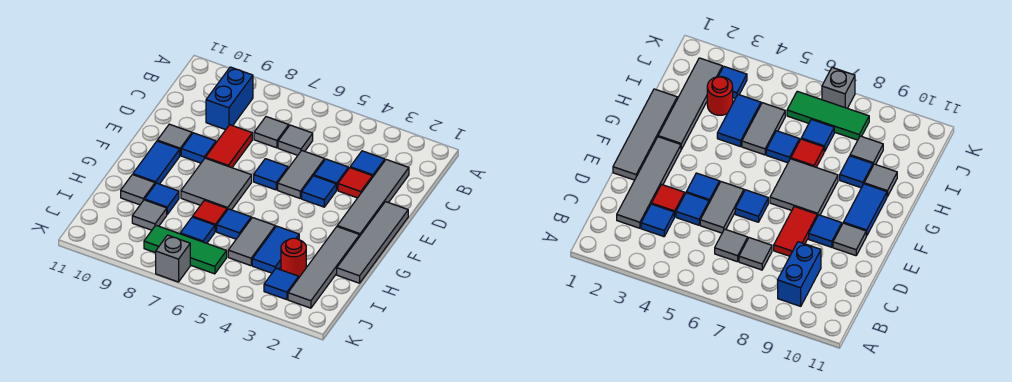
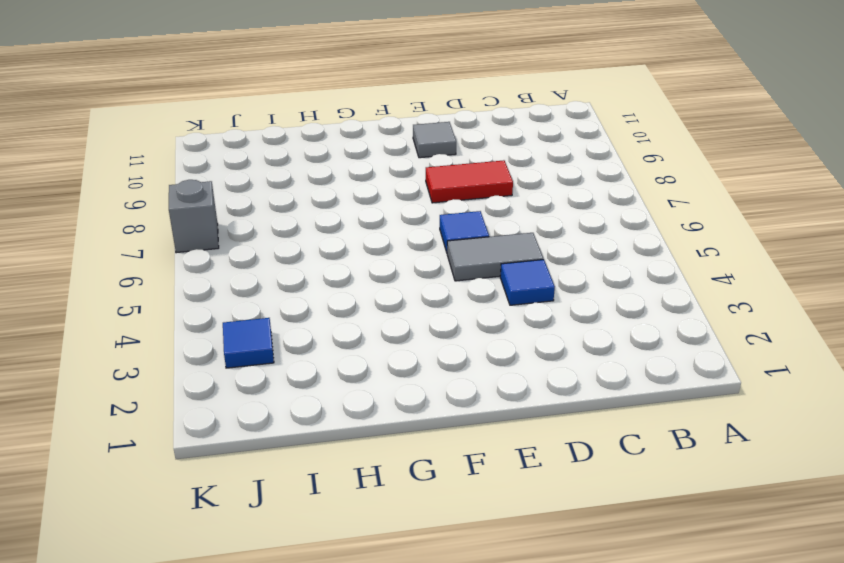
none -> blue brick B9:C9 level 1
none -> grey tile C2:F2 level 1
none -> blue tile C3 level 1

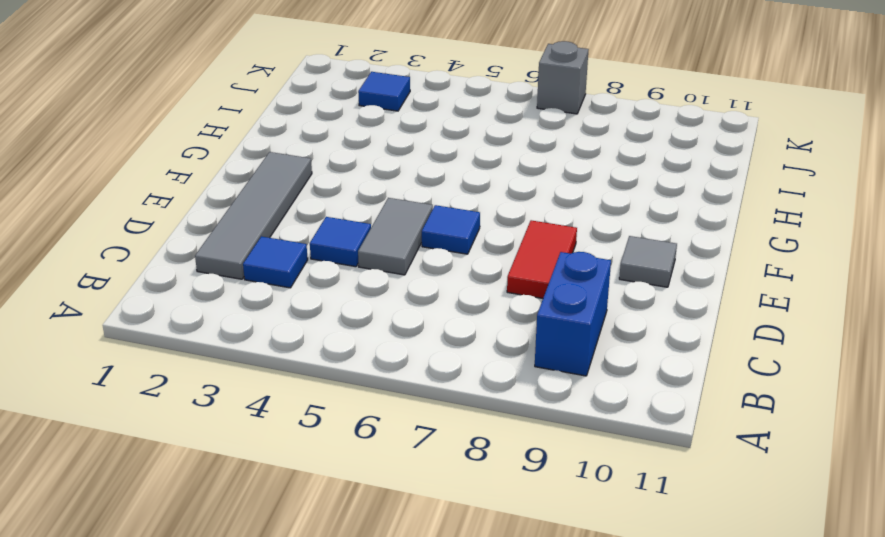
none -> grey tile C6 level 1
none -> grey tile C7 level 1
none -> red tile D3 level 1

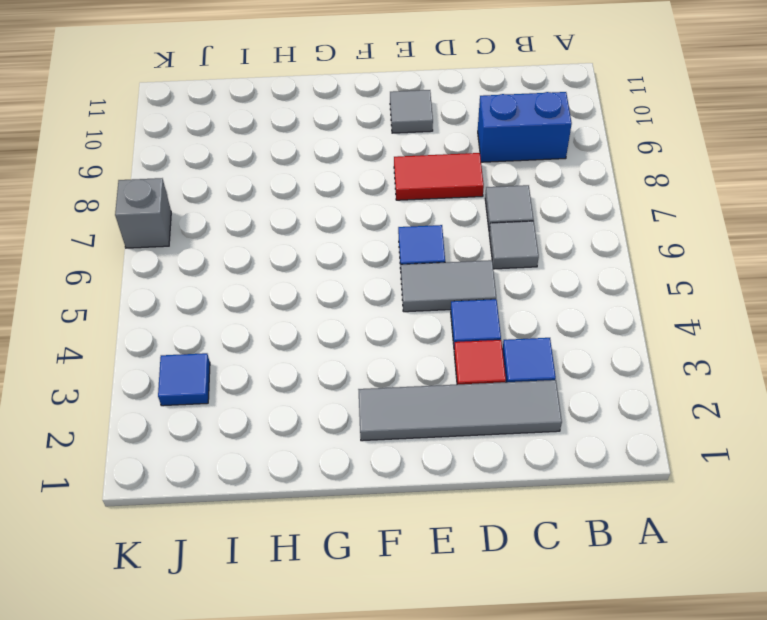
none -> grey tile E1:H1 level 1
none -> blue tile E4 level 1
none -> blue tile E9 level 1

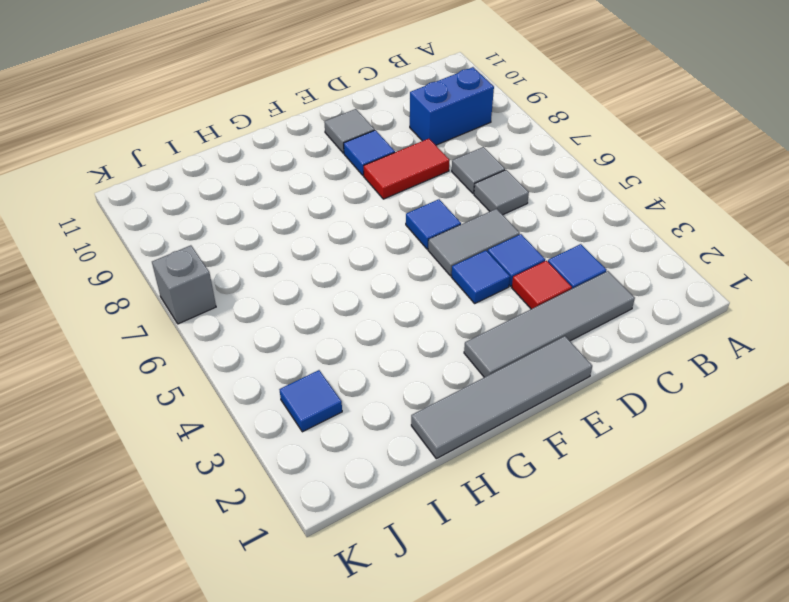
none -> grey tile F7:G8 level 1
none -> blue tile F10:G10 level 1
none -> grey tile G2:J2 level 1

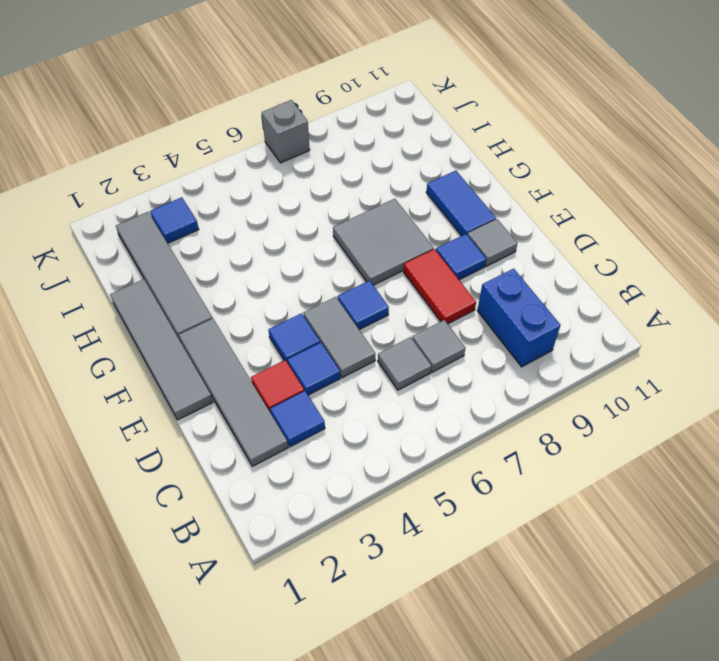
none -> blue tile H4:I4 level 1
none -> grey tile H5:I5 level 1
none -> blue tile H6 level 1

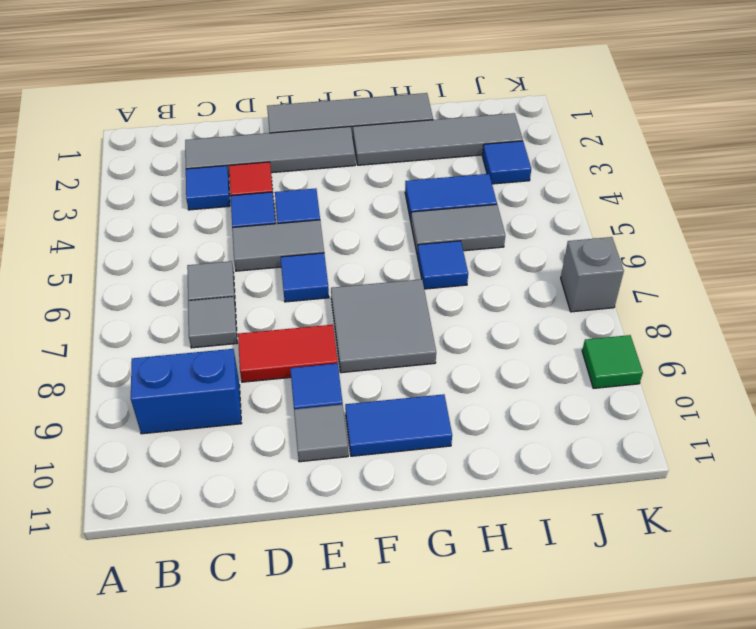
green tile K9 level 1 -> none
none -> red tile H7 level 1
none -> blue tile H9 level 1
none -> grey tile H10 level 1

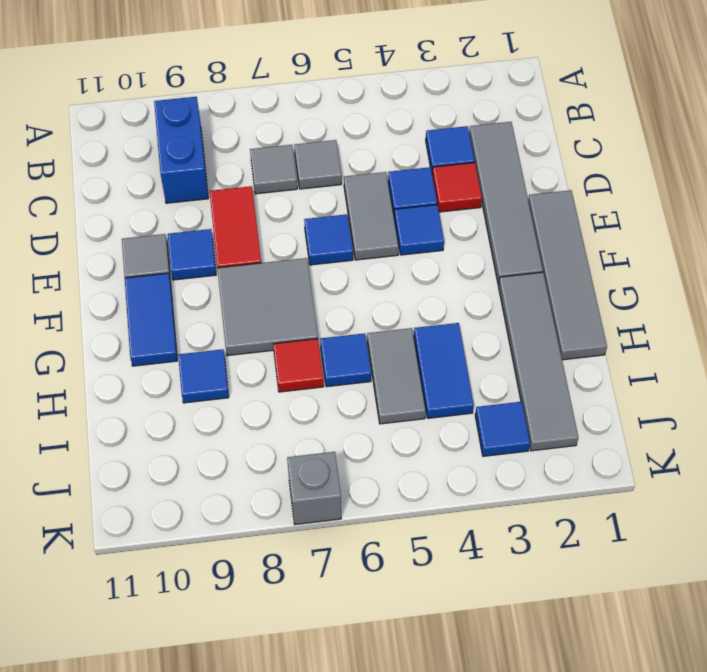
none -> grey tile H10 level 1
none -> red round brick I3 level 1
none -> blue tile I7 level 1

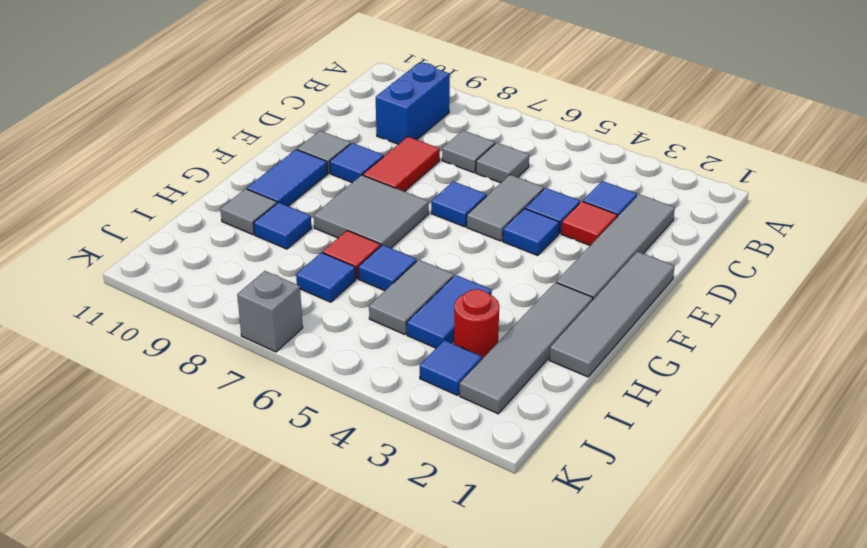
none -> grey tile I9 level 1
none -> green tile J6:J8 level 1

